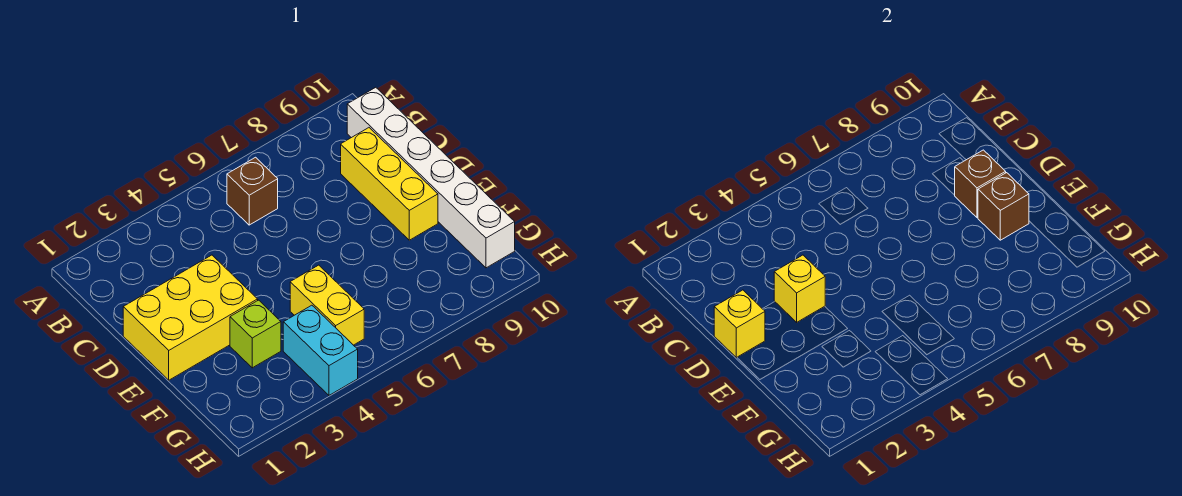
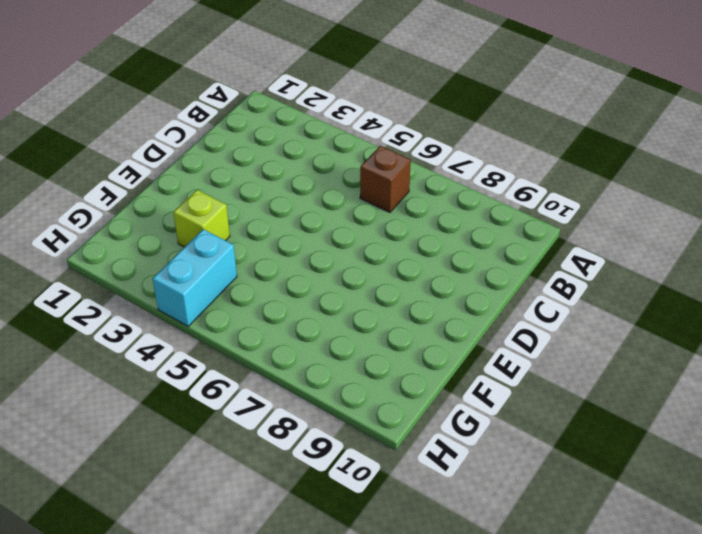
none -> white brick B10:G10 level 1
none -> yellow brick C9:E9 level 1

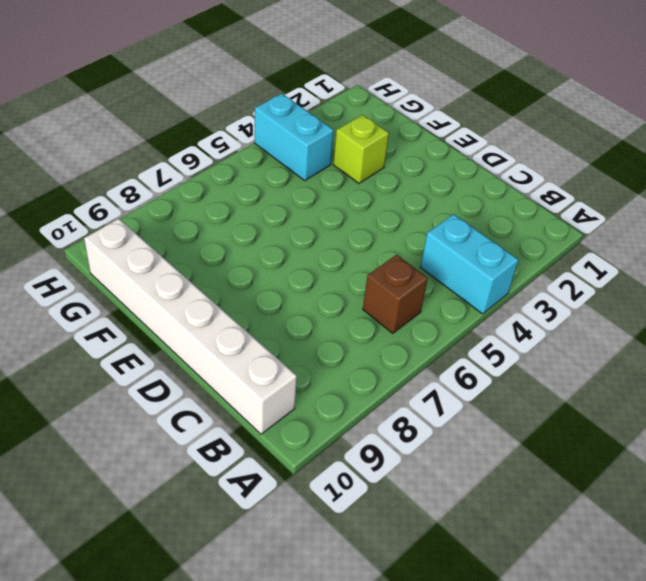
cyan brick A4:B4 level 1 -> none
none -> yellow brick C9:E9 level 1
none -> yellow brick D1:E3 level 1

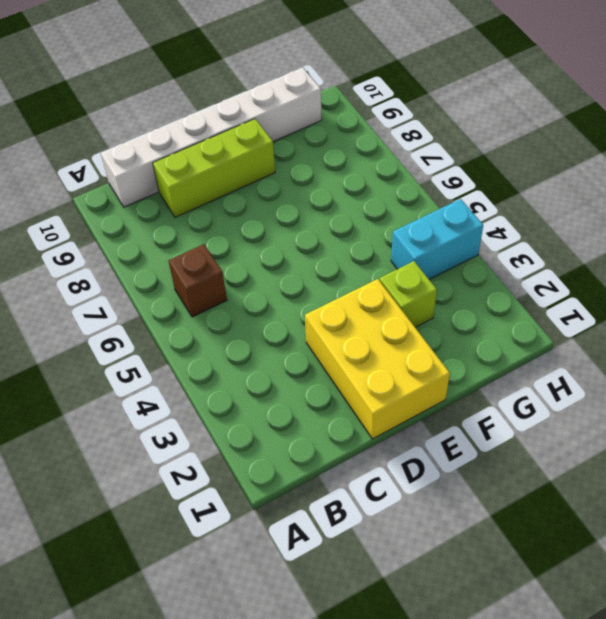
lime brick C9:E9 level 1 -> yellow brick C9:E9 level 1
none -> yellow brick F5:G5 level 1
none -> yellow brick D1 level 2

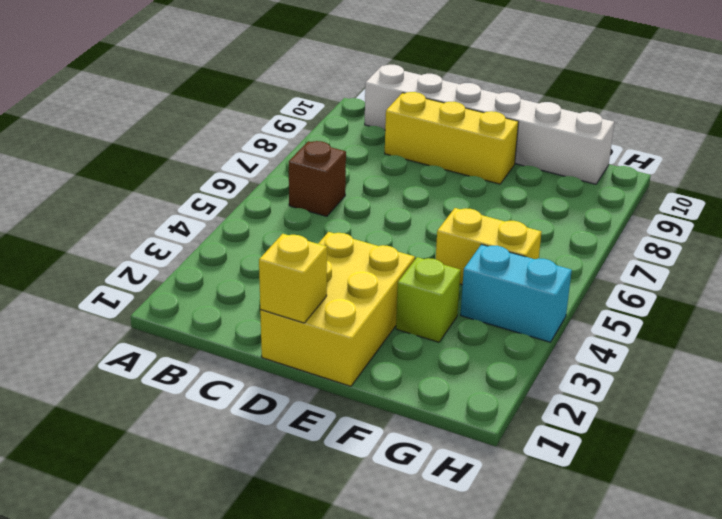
none -> yellow brick D3 level 2
none -> brown brick D9 level 2

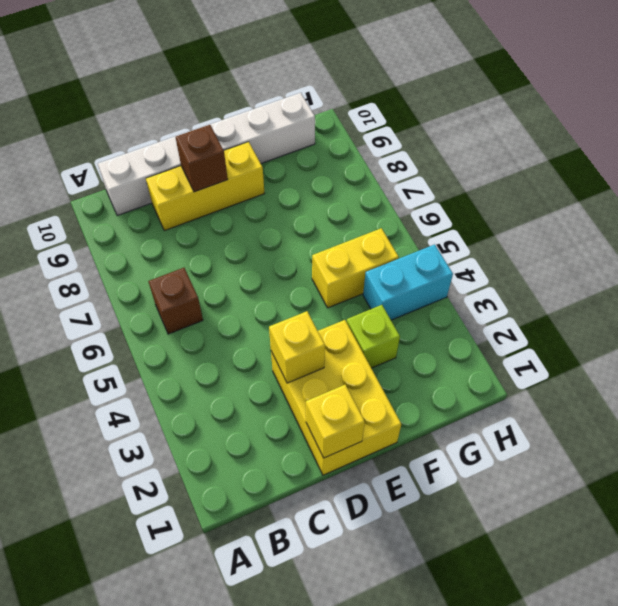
none -> brown brick E9 level 2

